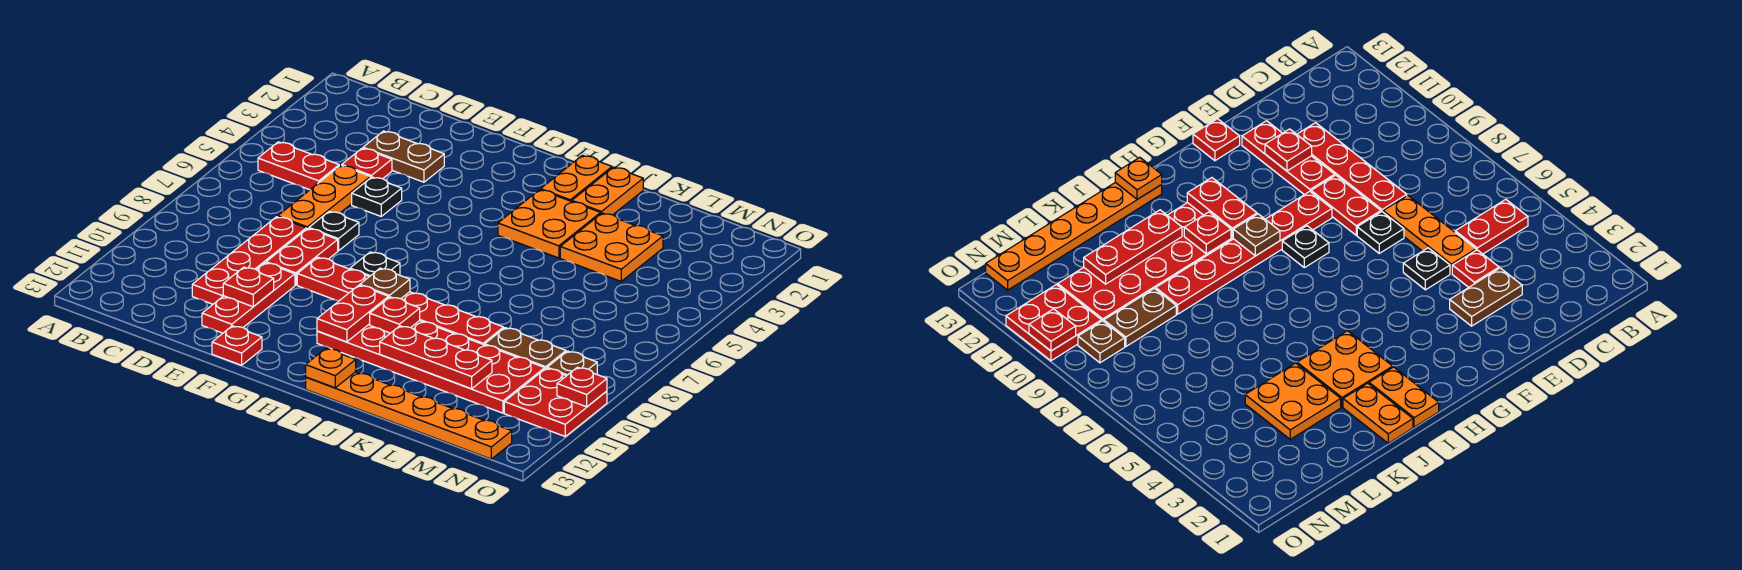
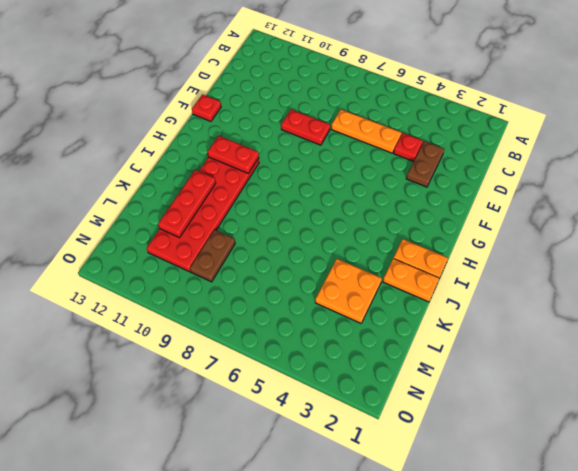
none -> red plate B5:C5 level 1
none -> red plate D8:D11 level 1
none -> black plate E5 level 1

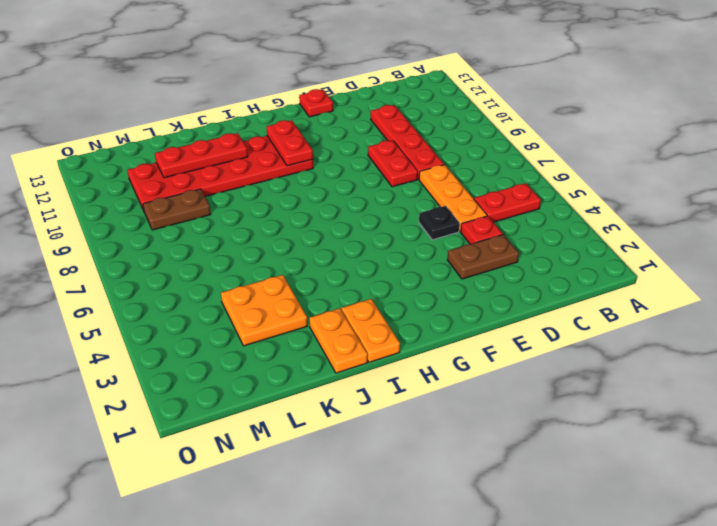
none -> black plate E7 level 1
none -> red plate E10:E12 level 1
none -> red plate F9:K9 level 1

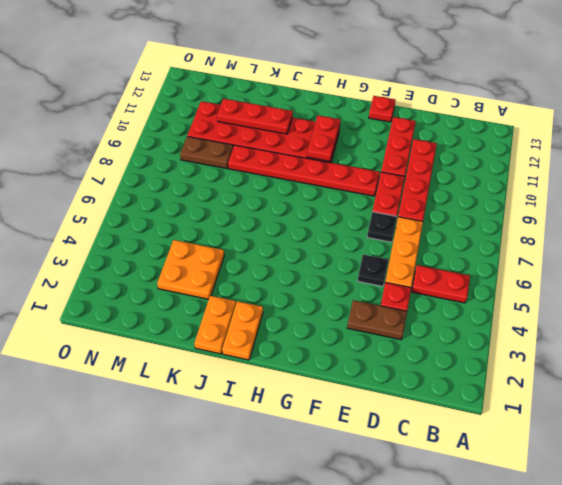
none -> black plate G8 level 1
none -> orange plate I3:J4 level 1
none -> orange plate I13:N13 level 1

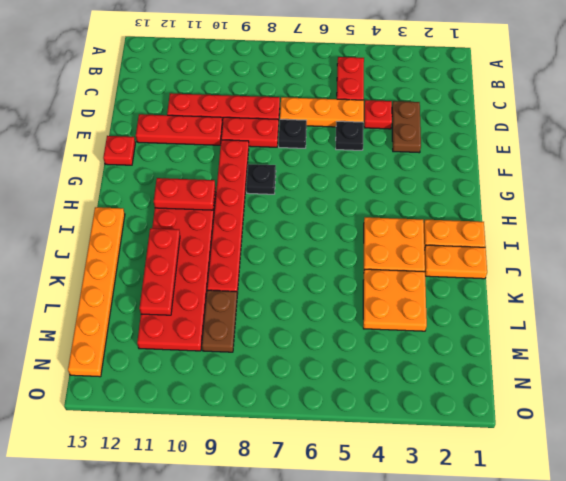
none -> brown plate N9 level 1
none -> red plate N10:O11 level 1
none -> red plate E11 level 2

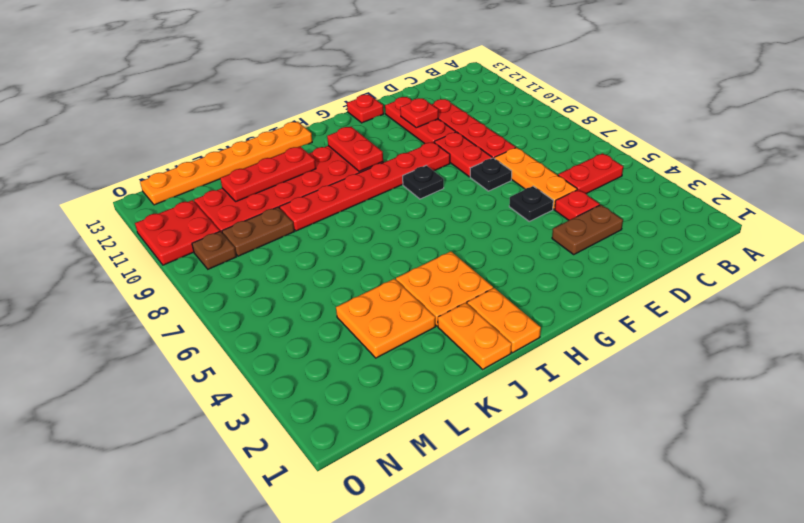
none -> brown plate H9 level 2
none -> red plate I10 level 2
none -> orange plate I13 level 2

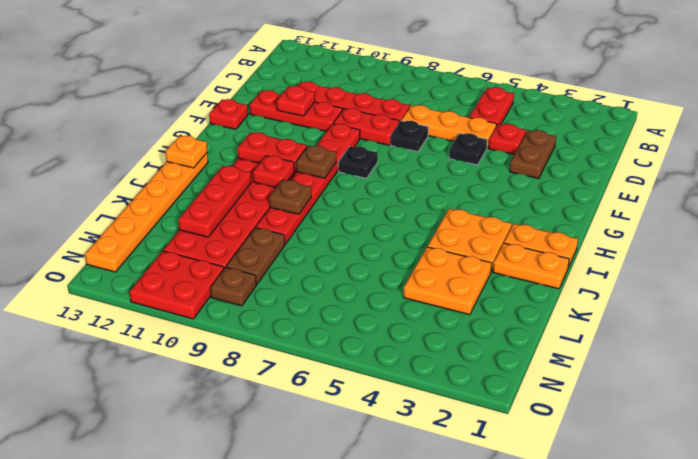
brown plate J9 level 2 -> none
none -> red plate O10 level 2

